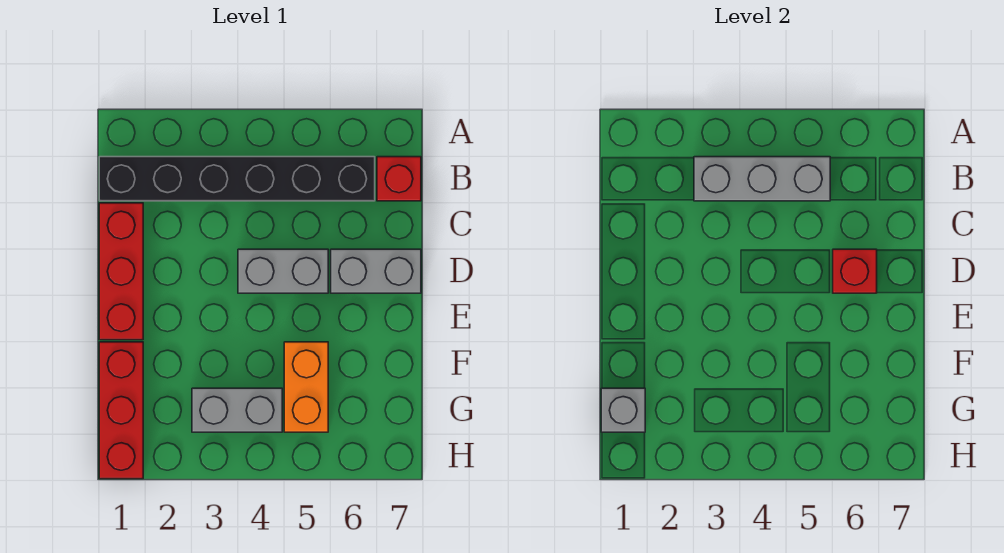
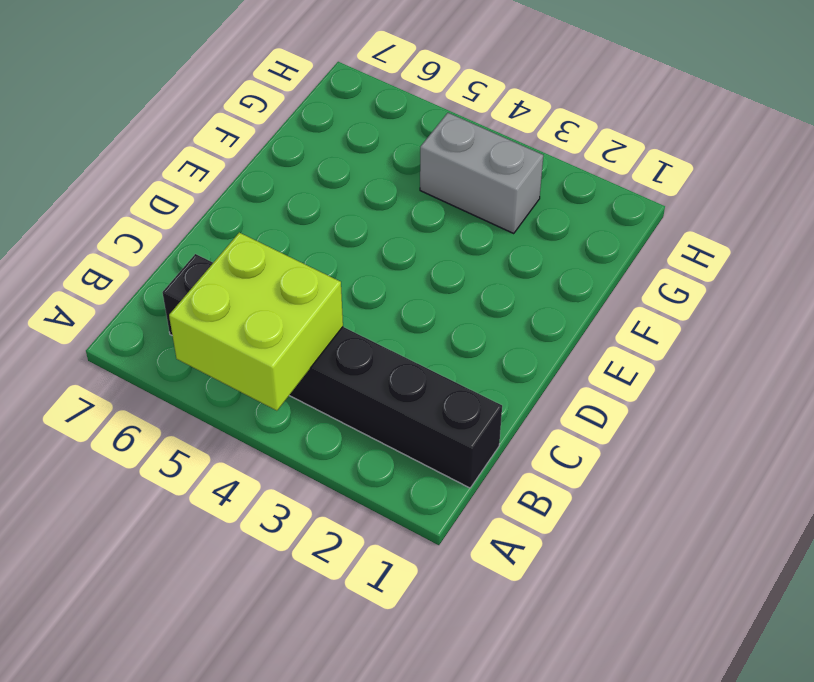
lime brick A4:B5 level 2 -> grey brick B3:B5 level 2
none -> red brick B7 level 1
none -> red brick C1:E1 level 1

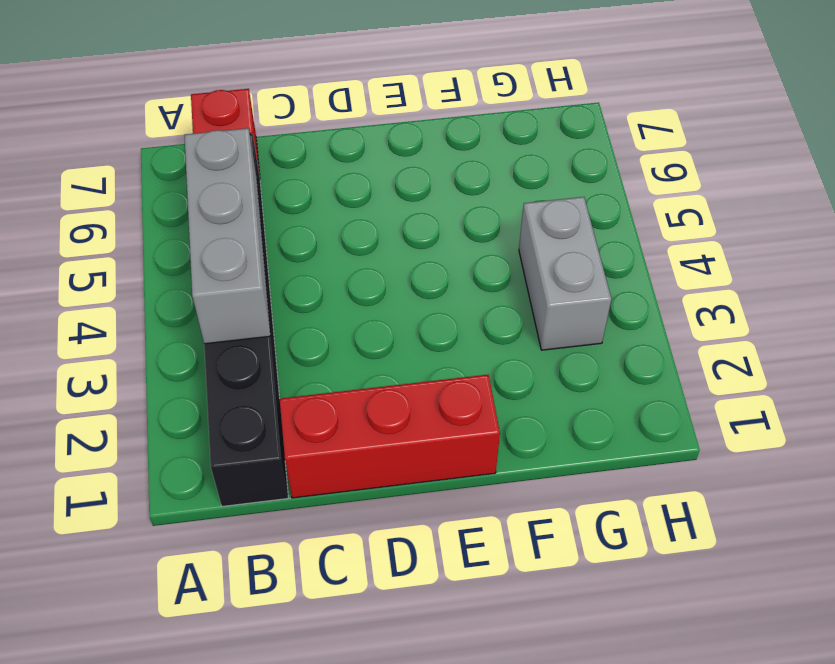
none -> grey brick D4:D5 level 1
none -> grey brick D6:D7 level 1

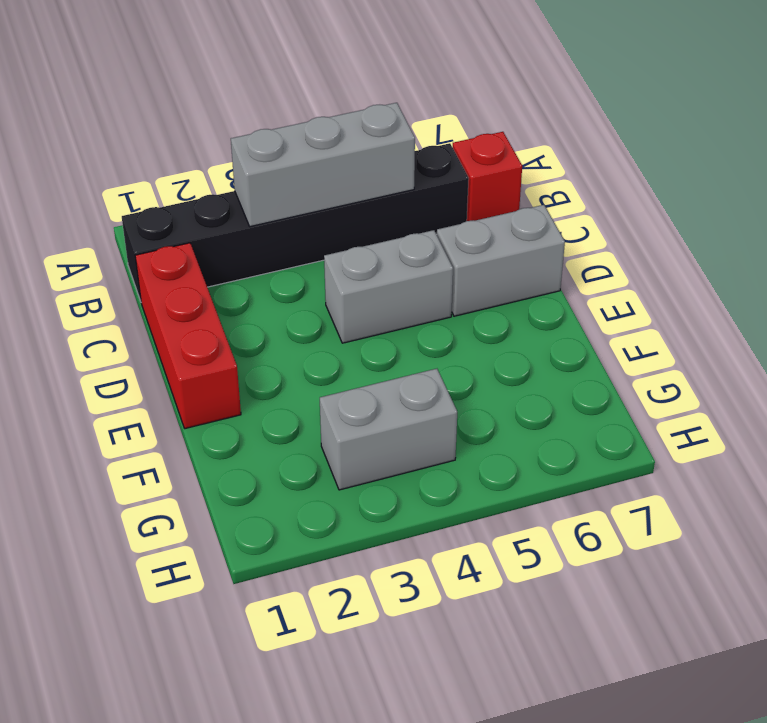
none -> red brick F1:H1 level 1
none -> orange brick F5:G5 level 1

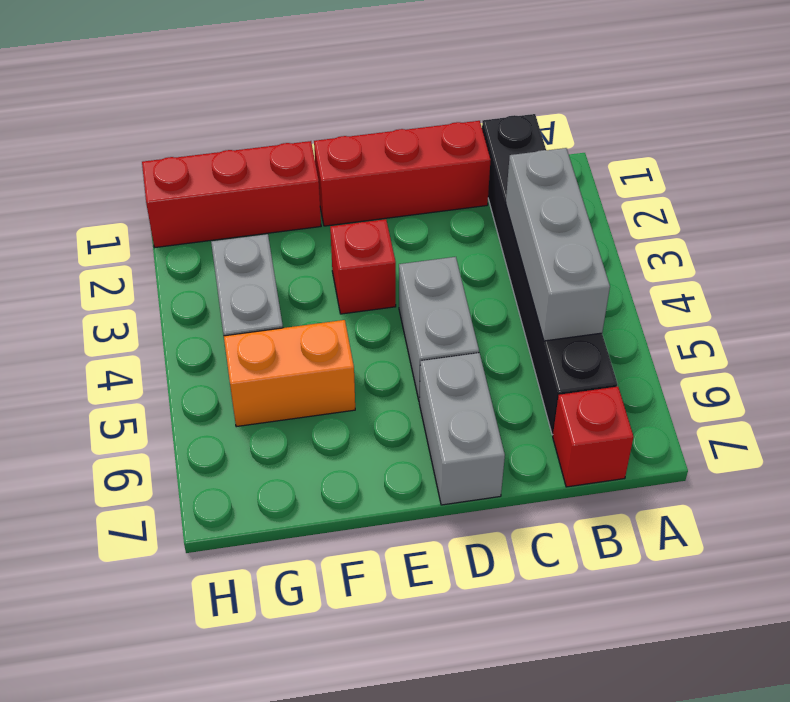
red brick E3 level 1 -> red brick D6 level 2
none -> grey brick G1 level 2

